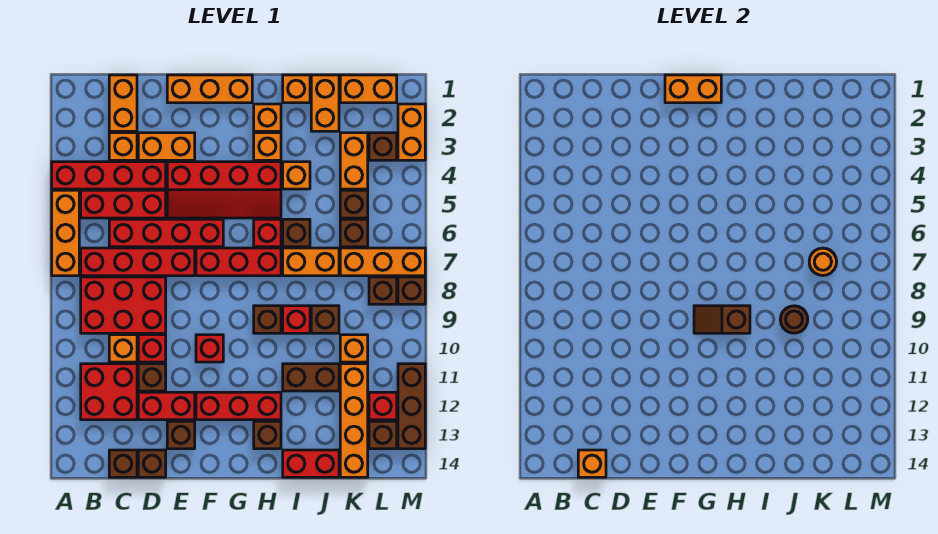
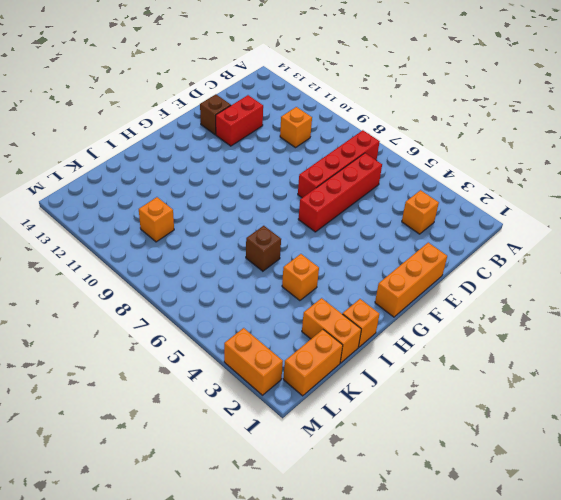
none -> red brick A4:D4 level 1
none -> orange brick A5:A7 level 1
none -> red brick B5:D5 level 1
none -> red brick B8:D9 level 1

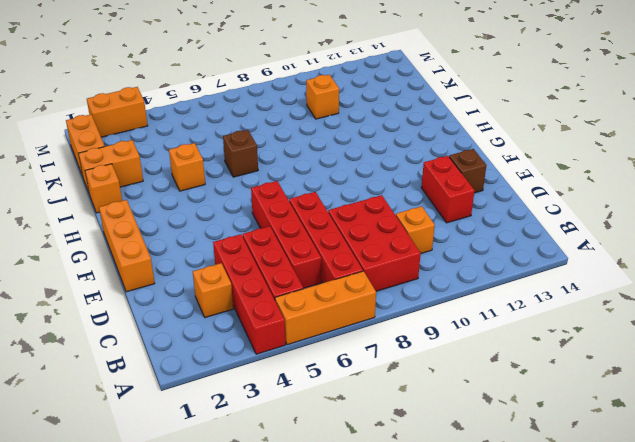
none -> red brick B11:C12 level 1
none -> orange brick C1:C2 level 1
none -> brown brick C14 level 1
none -> orange brick D3:E3 level 1

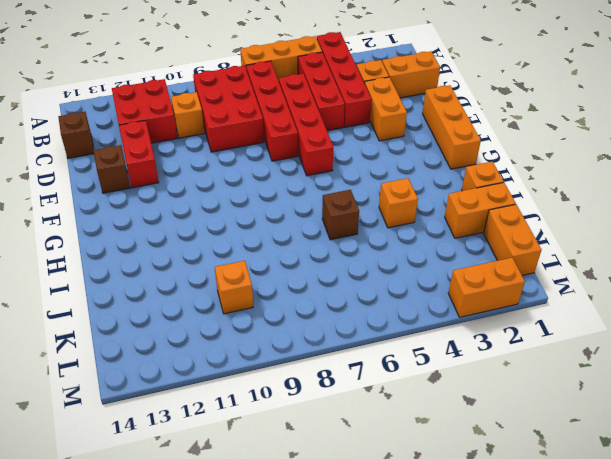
none -> red brick D10 level 1
none -> brown brick D11 level 1
none -> brown brick D14 level 1
none -> red slope E4:H5 level 1 top 4

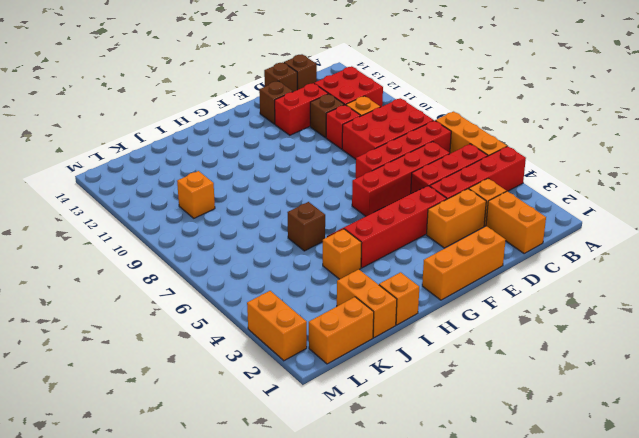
none -> red brick F7:H7 level 1
none -> red brick F10 level 1
none -> red brick F12:H12 level 1
none -> orange brick H2 level 1

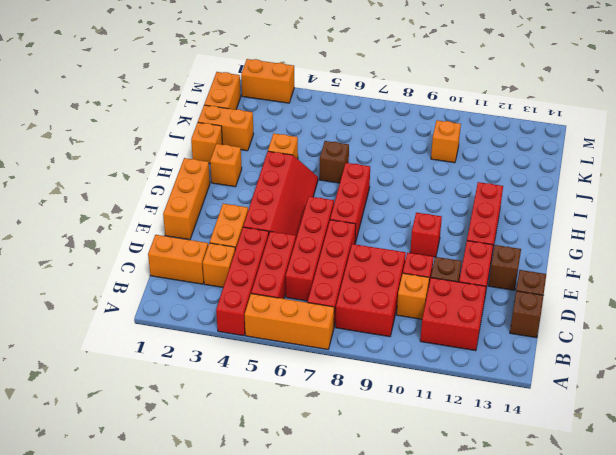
none -> orange brick H3 level 1
none -> red brick H6 level 1
none -> brown brick H9 level 1
none -> brown brick H13 level 1

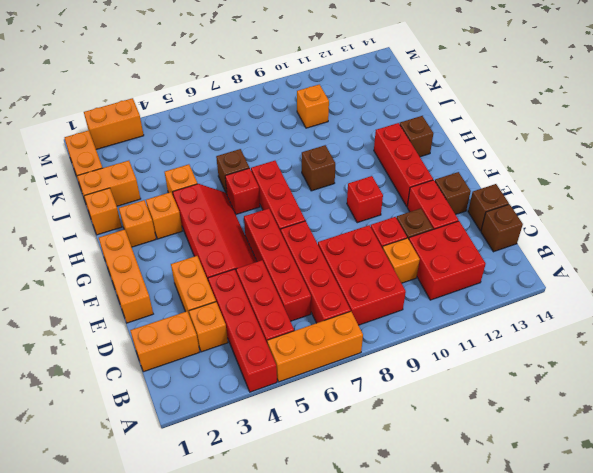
none -> orange brick I7:J7 level 1
none -> red brick I9 level 1
none -> brown brick I11:J11 level 1
none -> red brick I14:J14 level 1

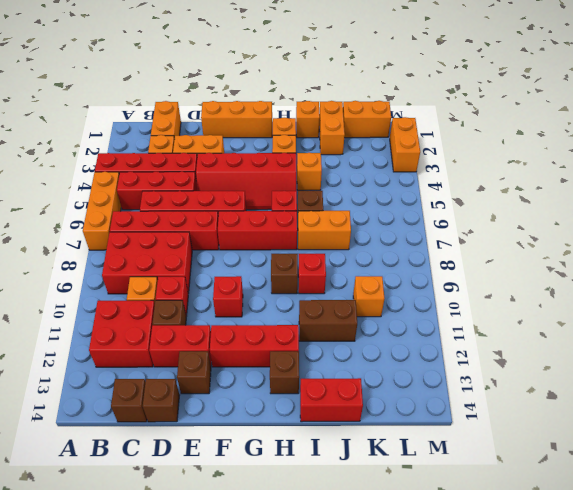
none -> brown brick J9 level 1
none -> orange brick K3:K4 level 1
none -> brown brick K5 level 1
none -> brown brick K6 level 1

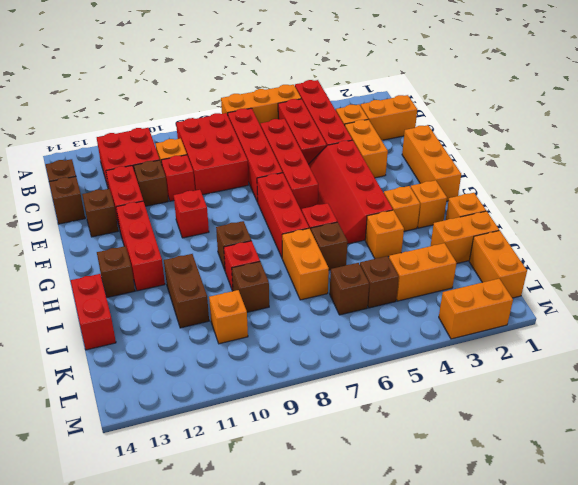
none -> orange brick K7:M7 level 1
none -> orange brick K11:K14 level 1
none -> brown brick L3 level 1
none -> brown brick L8 level 1

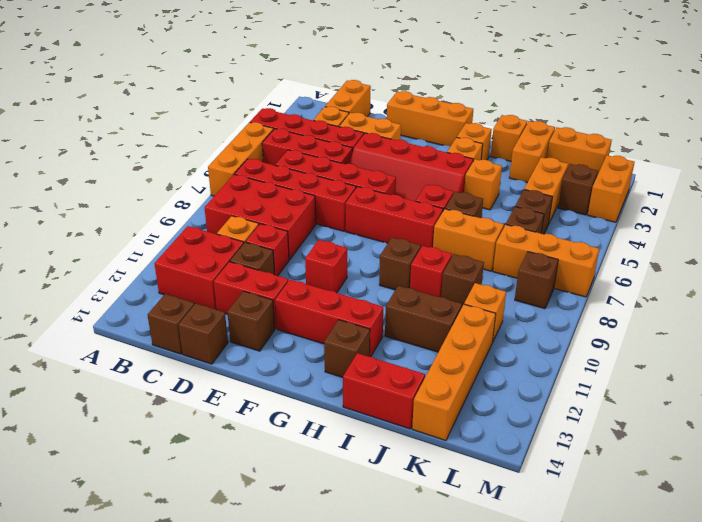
none -> red brick L12 level 1
none -> brown brick L13 level 1
none -> brown brick M8 level 1
none -> brown brick M11:M13 level 1

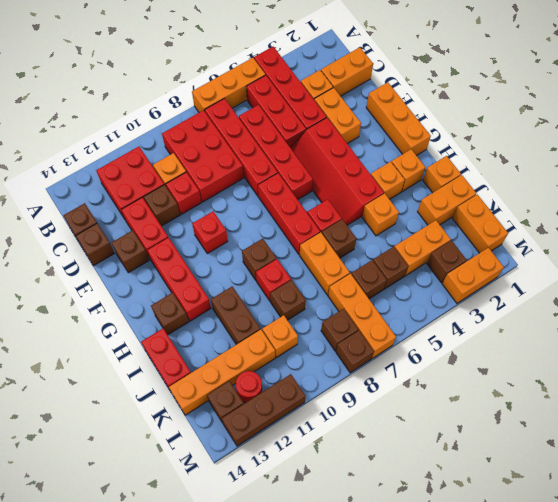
red round brick L12 level 1 -> red brick L12 level 1
none -> orange brick C14 level 2
none -> orange brick F1:G1 level 2
none -> brown slope G9:H9 level 2 top H
none -> brown round brick J9 level 2

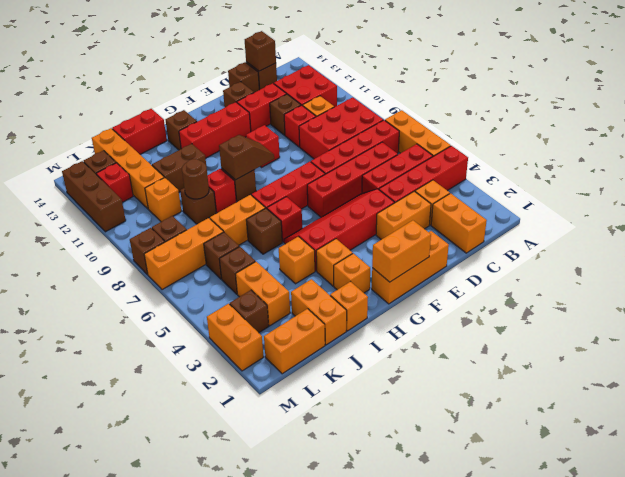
brown brick C14 level 2 -> orange brick C14 level 2
none -> orange round brick K7 level 2

